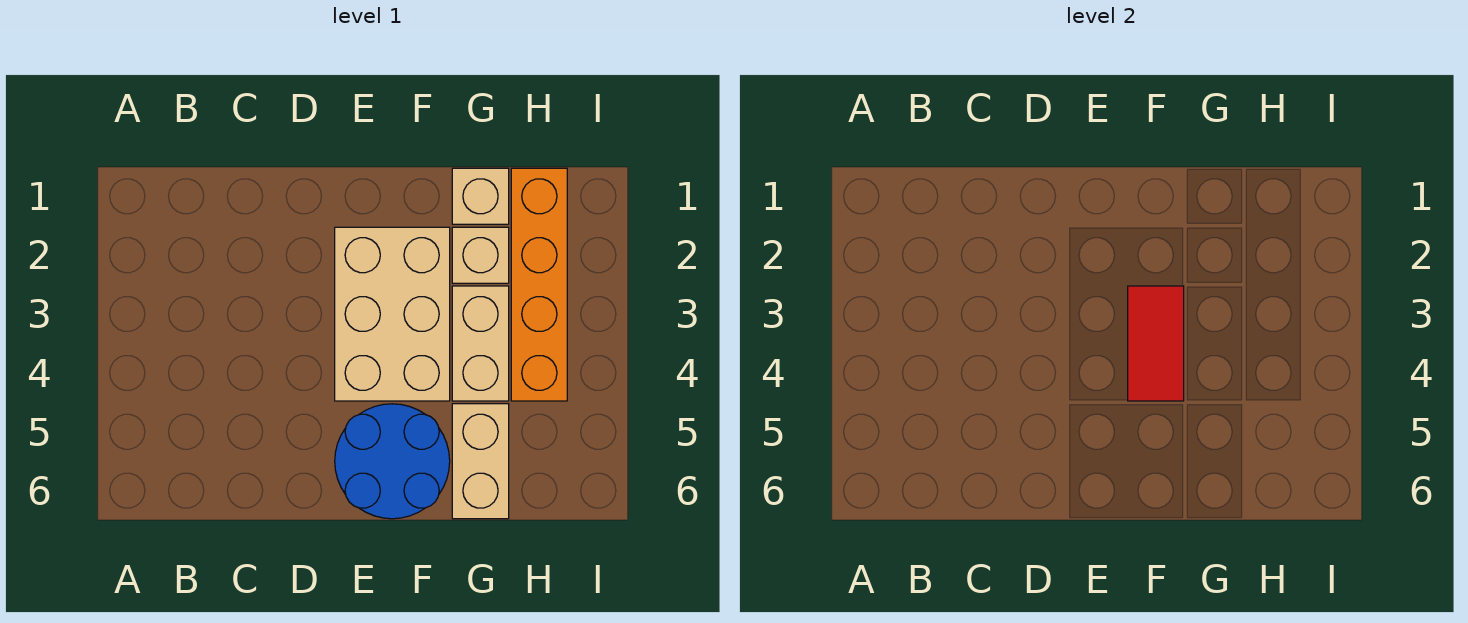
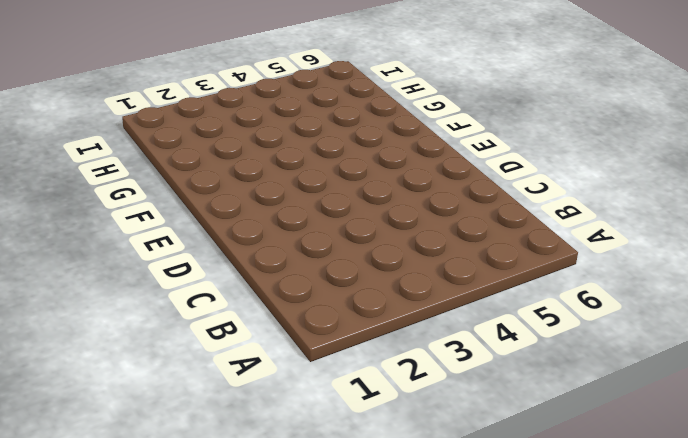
none -> tan brick E2:F4 level 1
none -> blue round brick E5:F6 level 1

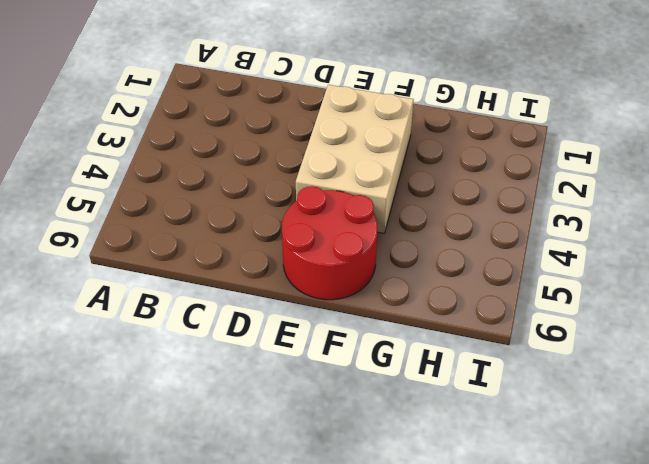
red round brick E5:F6 level 1 -> blue round brick E5:F6 level 1
none -> tan brick G1 level 1
none -> tan brick G2 level 1

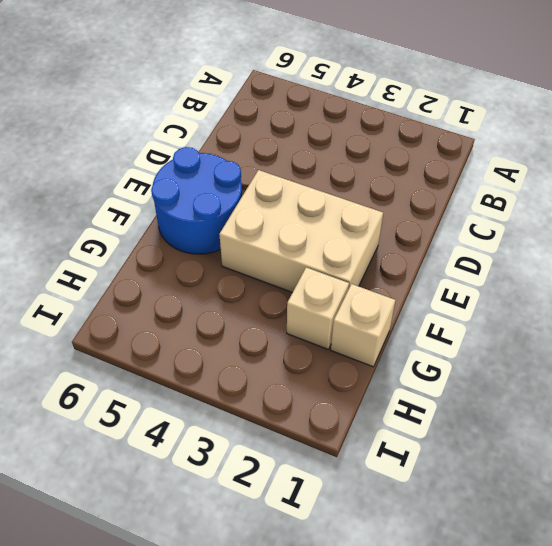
none -> tan brick G3:G4 level 1
none -> tan brick G5:G6 level 1

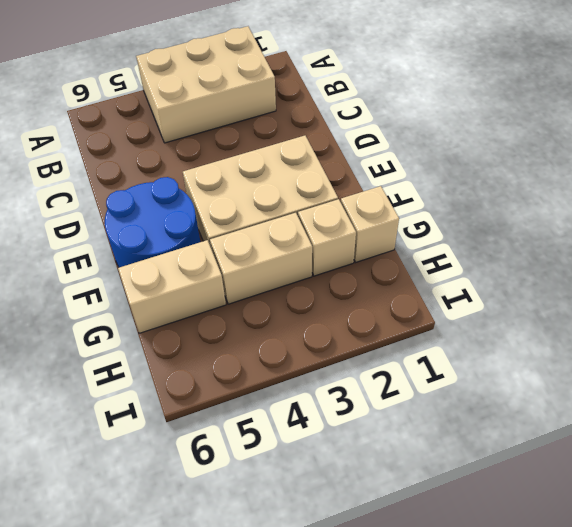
tan brick A2:B4 level 1 -> none
none -> orange brick H1:H4 level 1
none -> red tile F3:F4 level 2

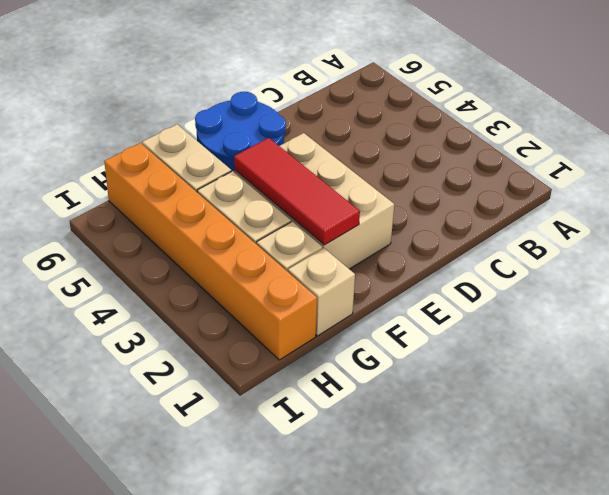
red tile F2:F4 level 2 -> red tile F3:F4 level 2
orange brick H1:H6 level 1 -> orange brick H1:H4 level 1

